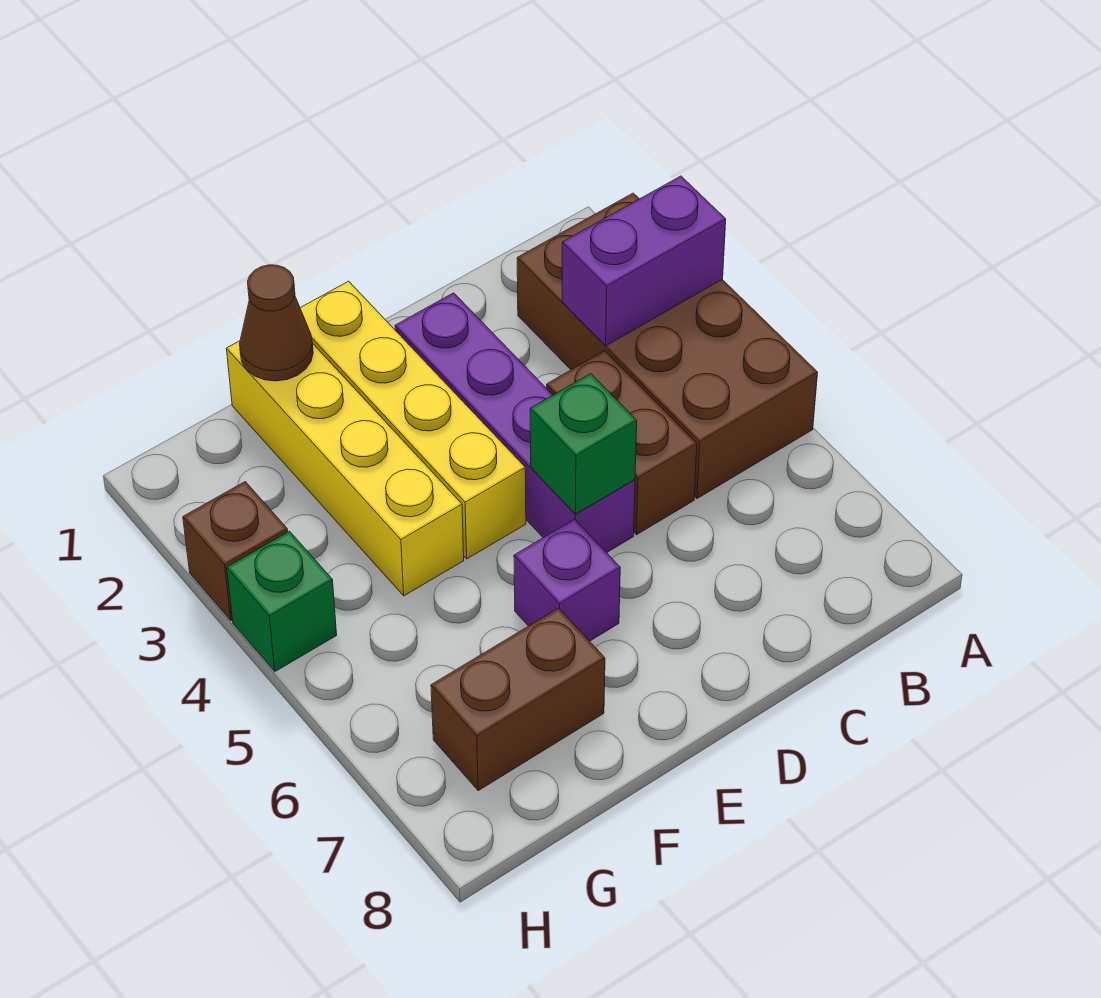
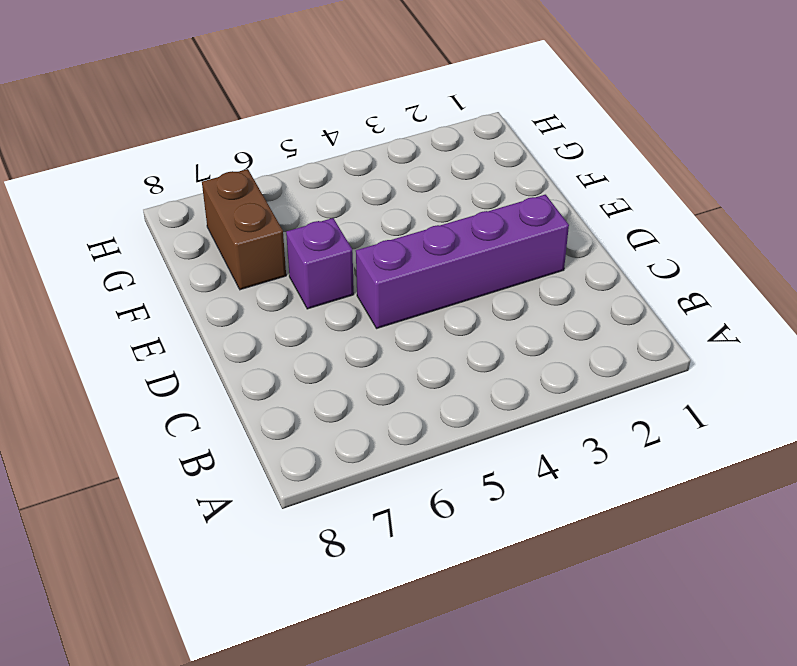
none -> brown brick A2:B5 level 1
none -> brown brick C4:C5 level 1
none -> yellow brick E1:E4 level 1

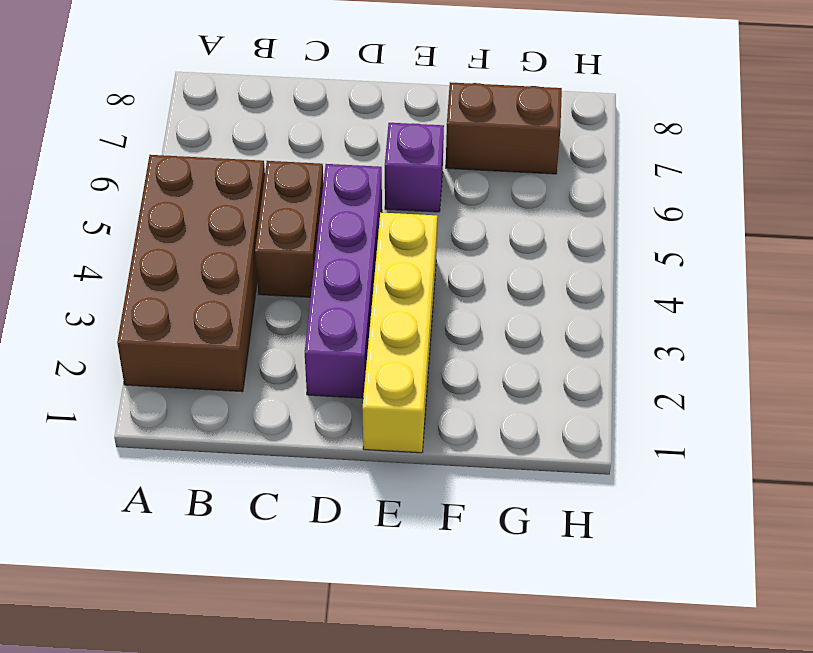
none -> yellow brick F1:F4 level 1
none -> brown brick H3 level 1
none -> green brick H4 level 1

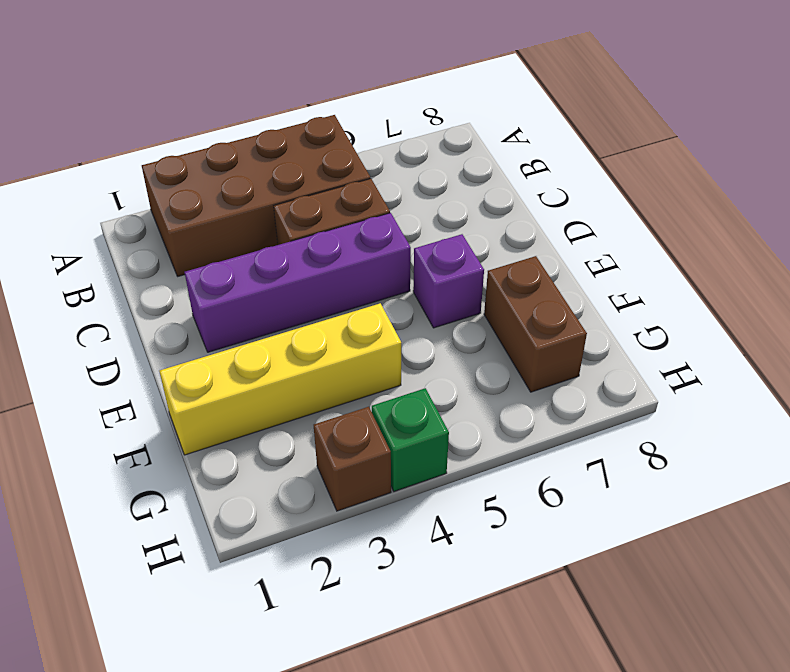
none -> yellow brick E1:E4 level 1
none -> purple brick A3:B3 level 2
none -> green brick D5 level 2

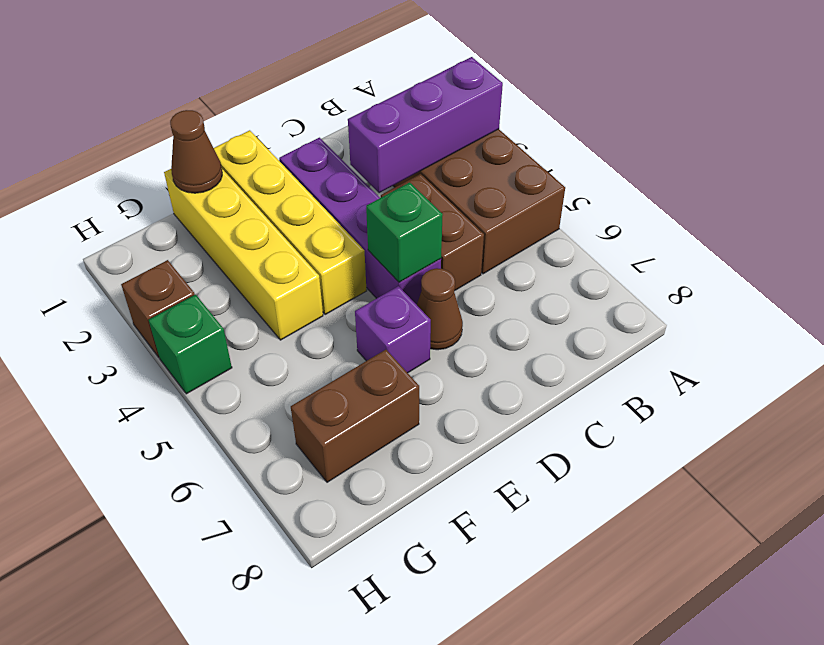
purple brick A3:C3 level 2 -> purple brick A3:B3 level 2
brown cone D6 level 1 -> none

